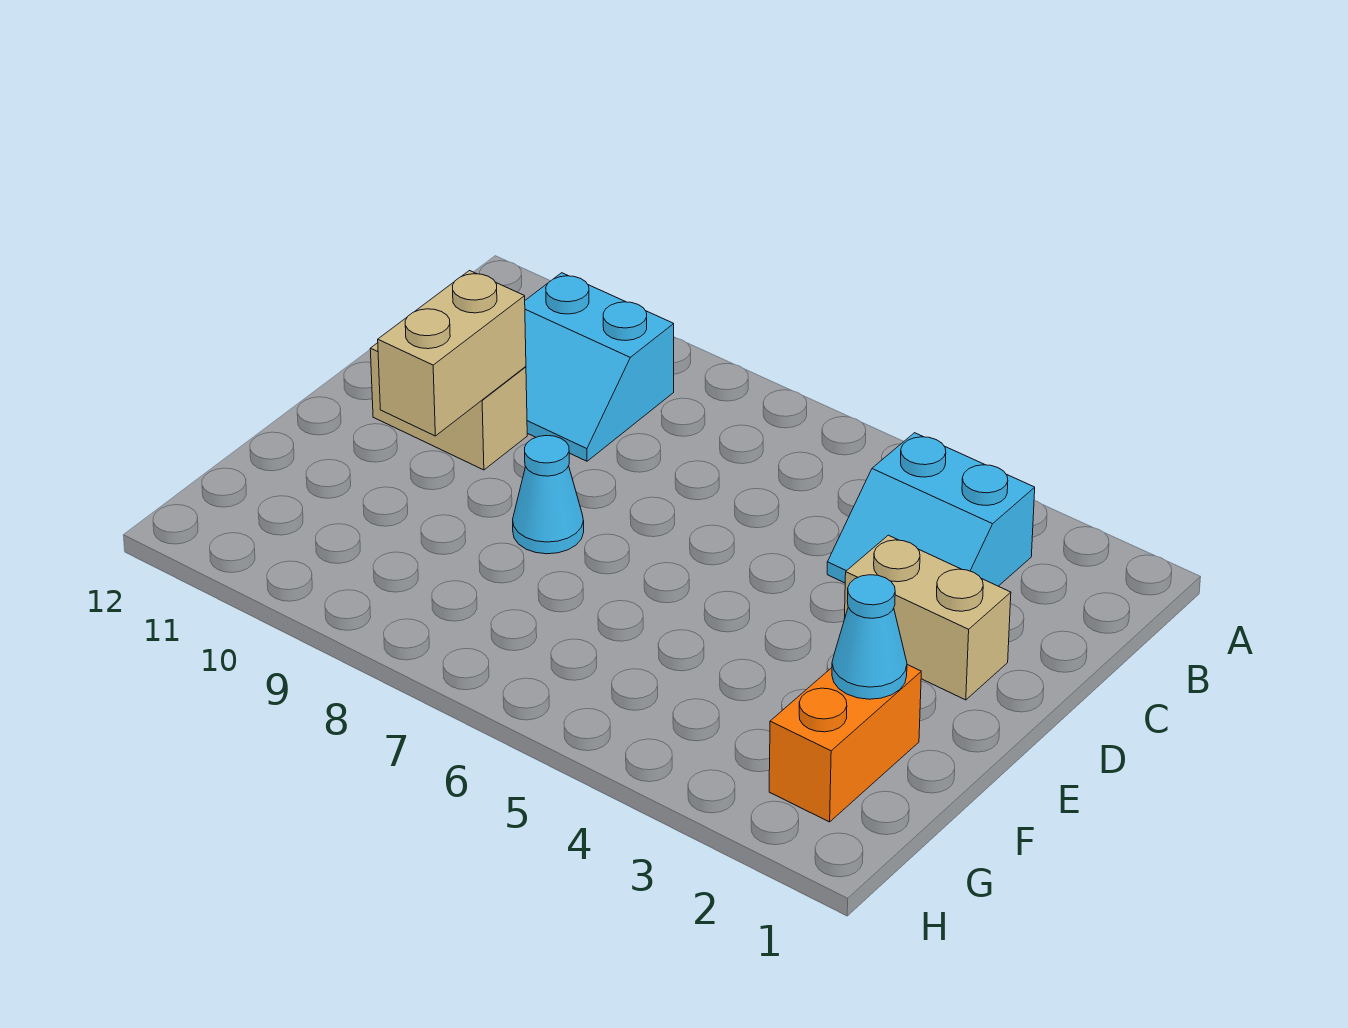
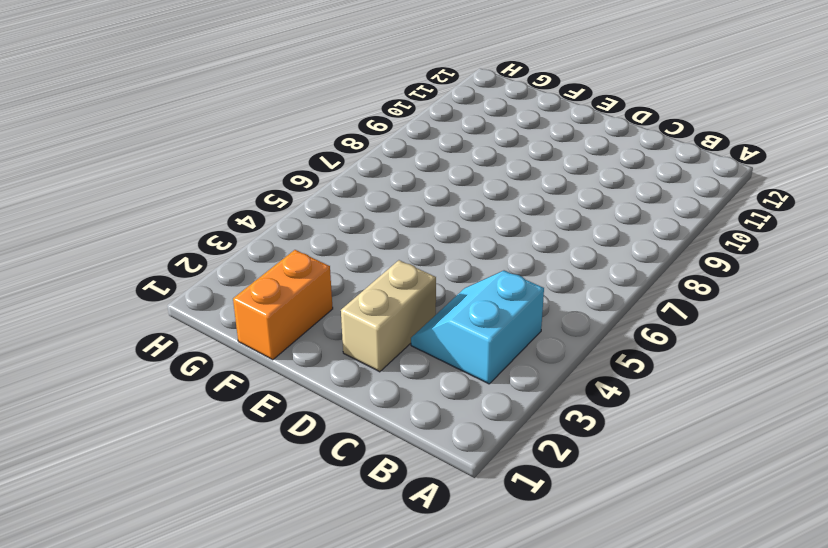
orange brick F1:F2 level 1 -> orange brick F2:G2 level 1
none -> cyan slope B9:C10 level 1 top B
none -> tan brick D10:D11 level 1

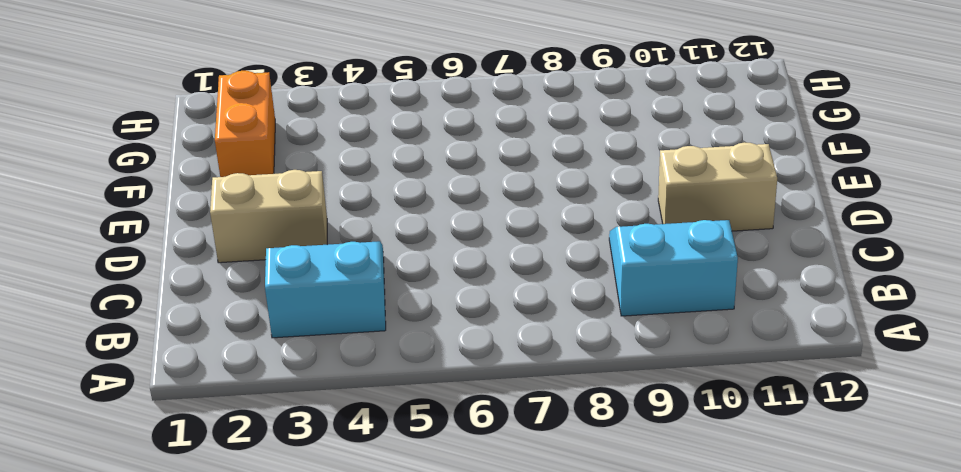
none -> cyan cone E8 level 1
none -> tan brick D10:E10 level 2

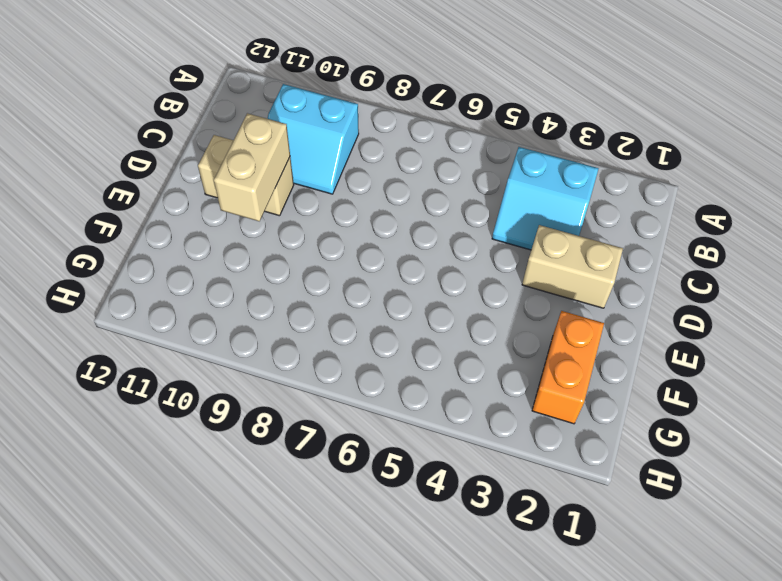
none -> cyan cone E8 level 1
none -> cyan cone F2 level 2

